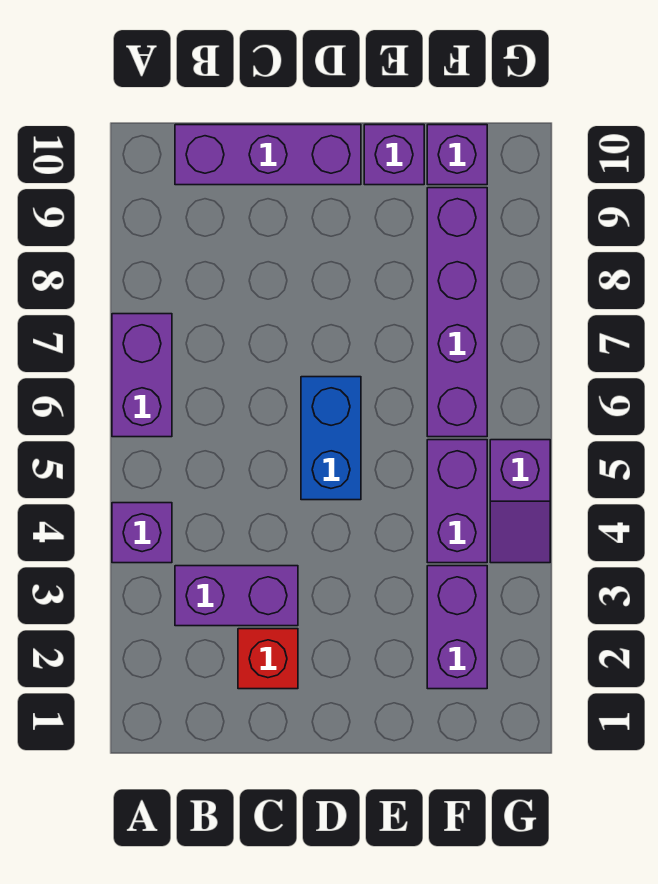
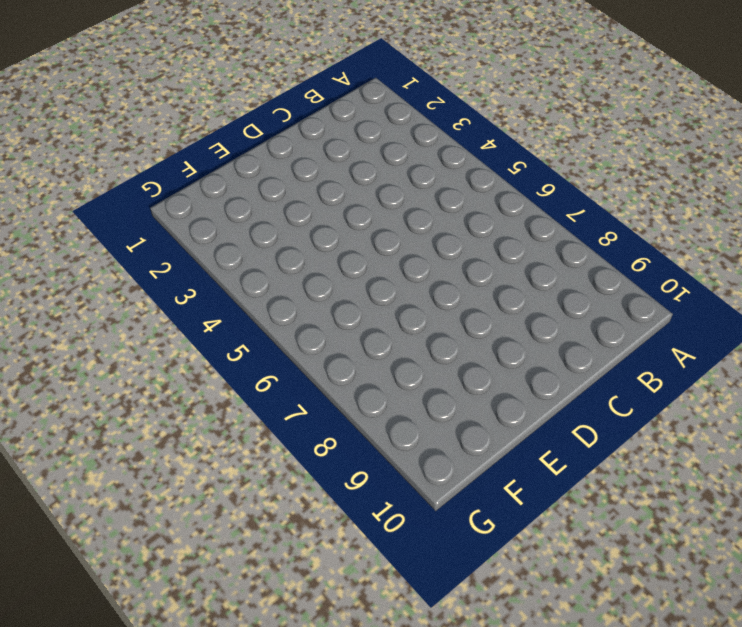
none -> purple brick A4 level 1
none -> purple brick A6:A7 level 1
none -> purple brick B3:C3 level 1

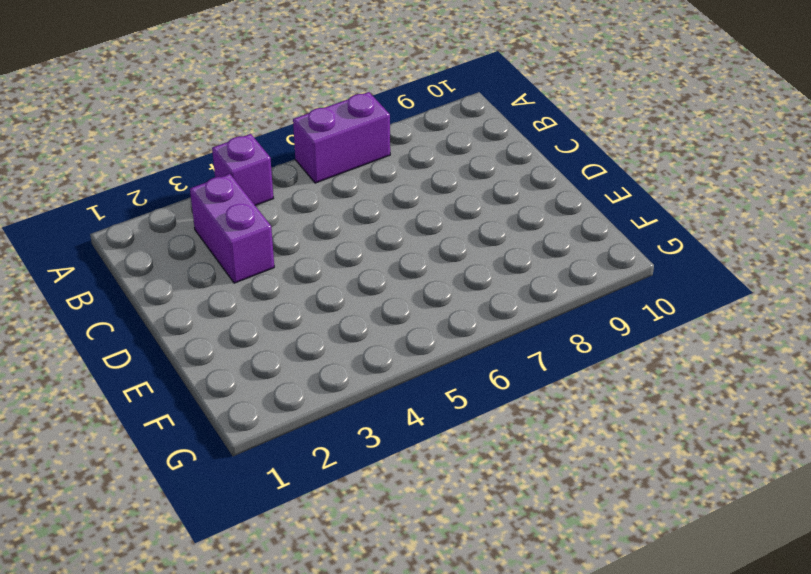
none -> purple brick B10:D10 level 1
none -> red brick C2 level 1
none -> blue brick D5:D6 level 1

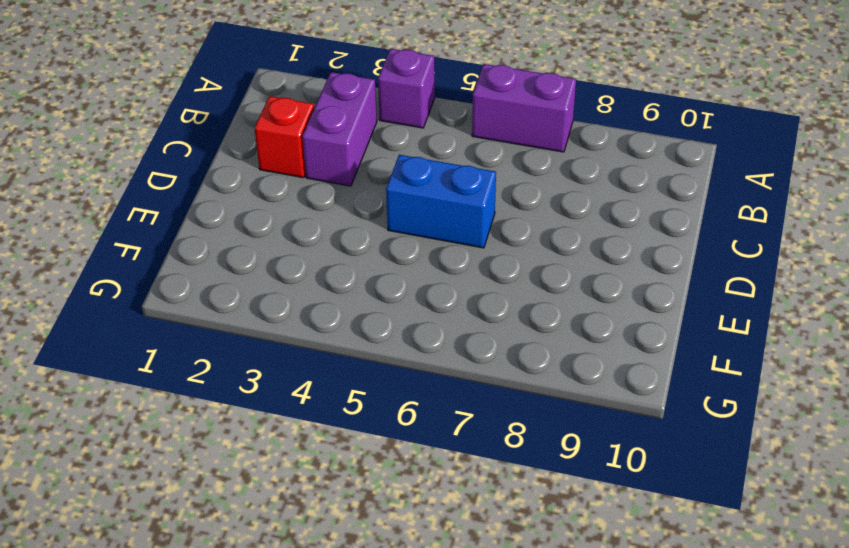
none -> purple brick B10:D10 level 1
none -> purple brick E10 level 1
none -> purple brick F2:F3 level 1

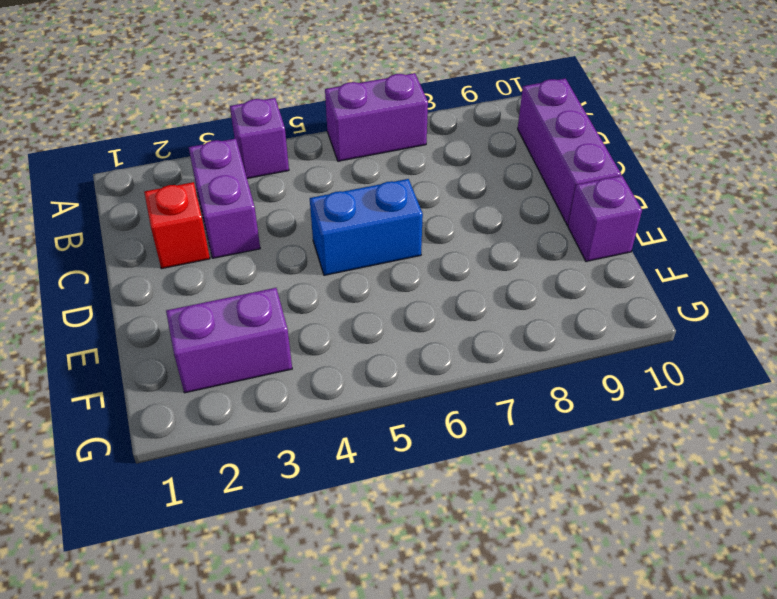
none -> purple brick F4:F5 level 1
none -> purple brick F6:F9 level 1
none -> purple brick F10 level 1

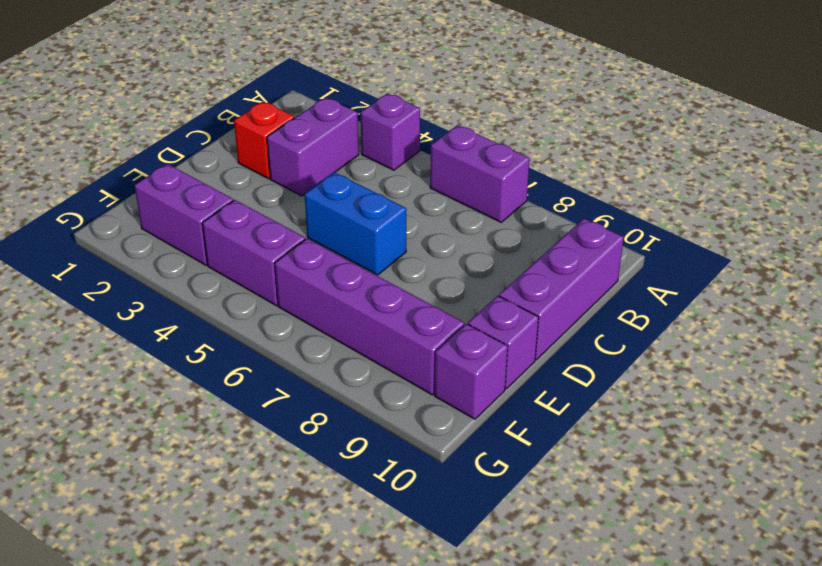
none -> purple slope G4:G5 level 1 top 5

